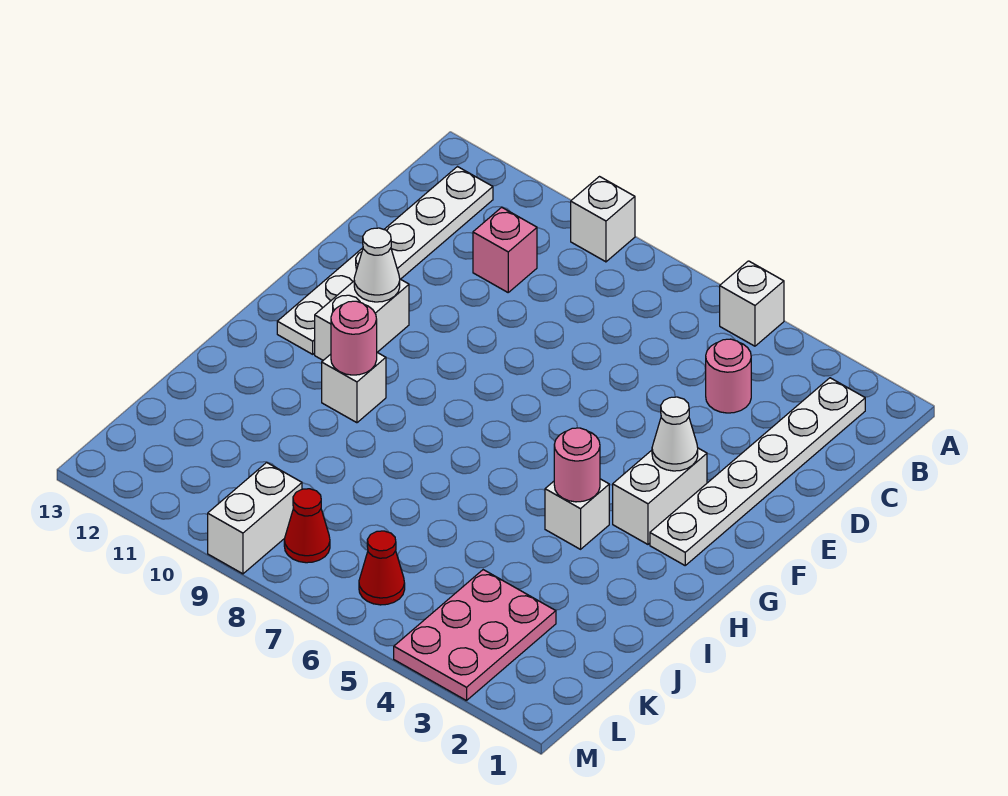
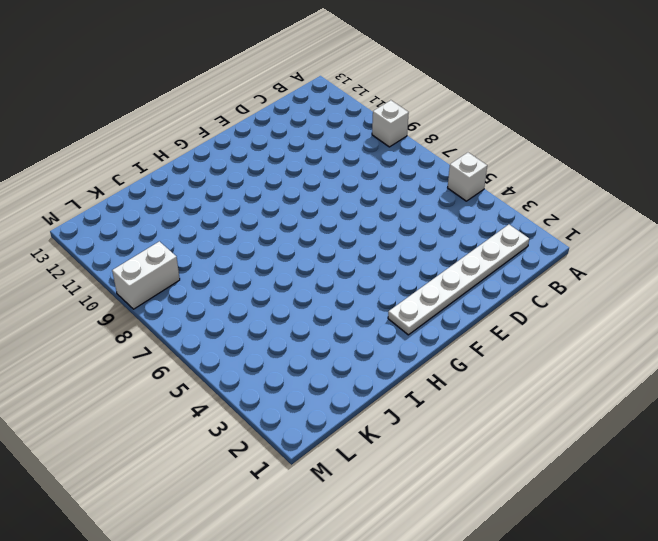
none -> white plate B12:G12 level 1
none -> pink round brick C4 level 1
none -> pink brick C10 level 1

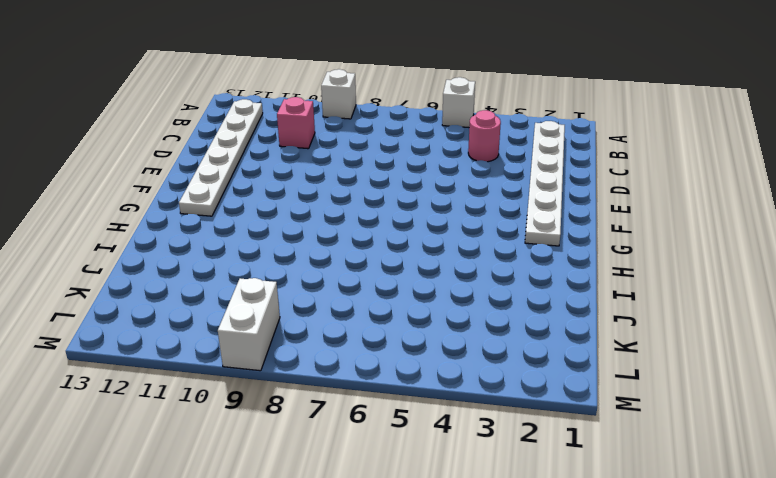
none -> white brick F3:G3 level 1
none -> white brick F11:G11 level 1
none -> white brick H4 level 1

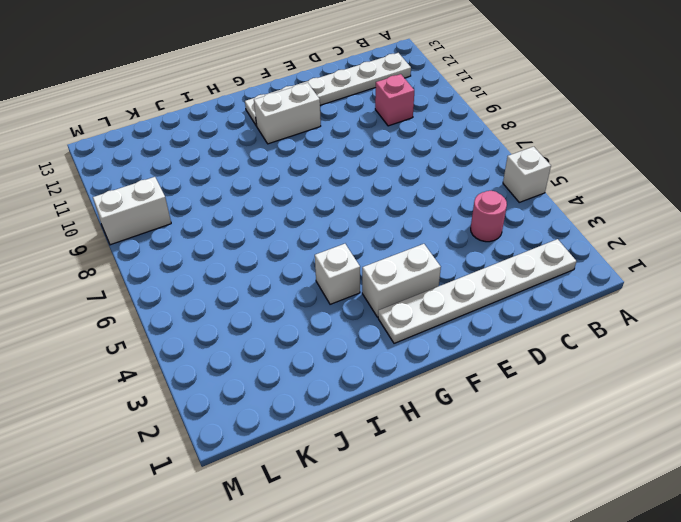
none -> white brick A9 level 1
none -> white brick H10 level 1
none -> pink plate K3:M4 level 1

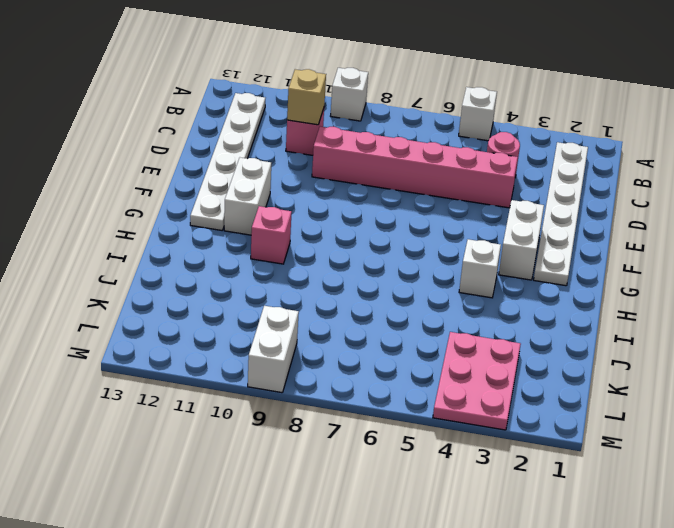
tan brick C10 level 2 -> none
pink brick D4:D9 level 1 -> none
pink brick H10 level 1 -> white brick H10 level 1
none -> red cone L6 level 1
none -> red cone L8 level 1
none -> white cone F3 level 2

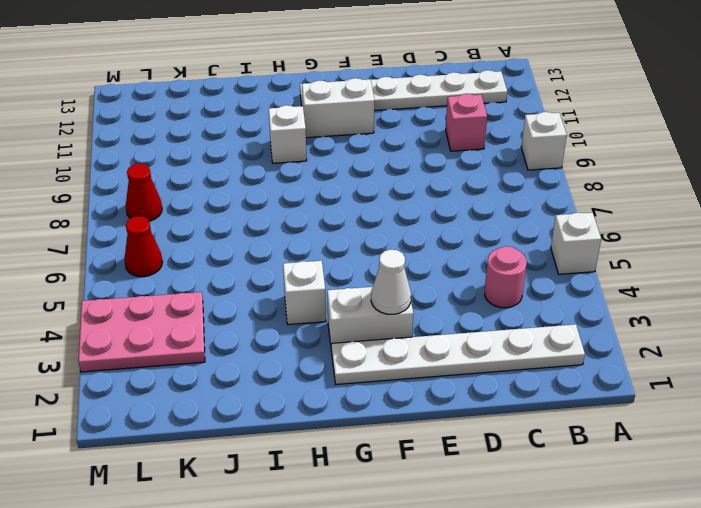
none -> white brick L9:M9 level 1
none -> white cone F11 level 2
none -> pink round brick H4 level 2

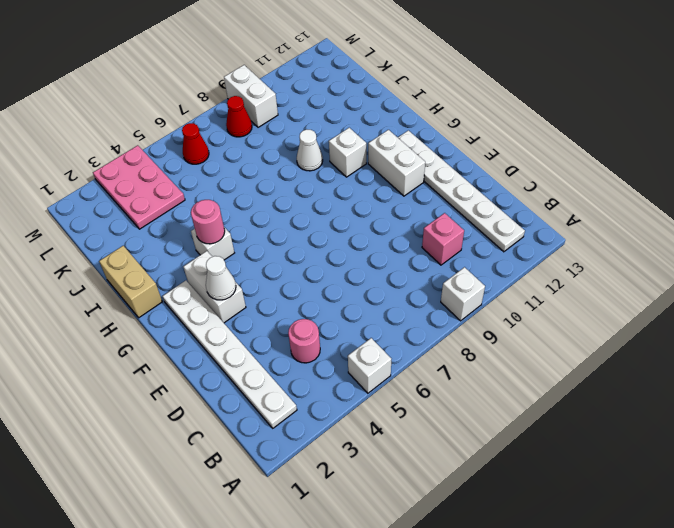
tan brick H1:I1 level 1 -> none
white cone I9 level 1 -> white cone F11 level 2
none -> pink round brick H10 level 2

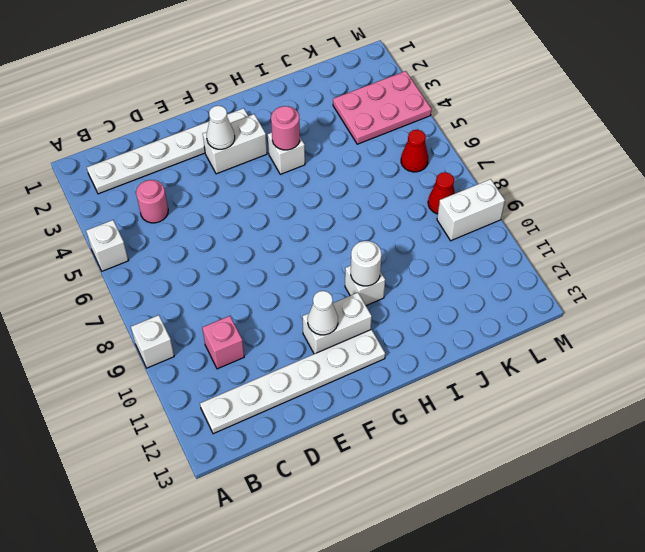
white round brick H10 level 2 -> pink round brick H10 level 2

